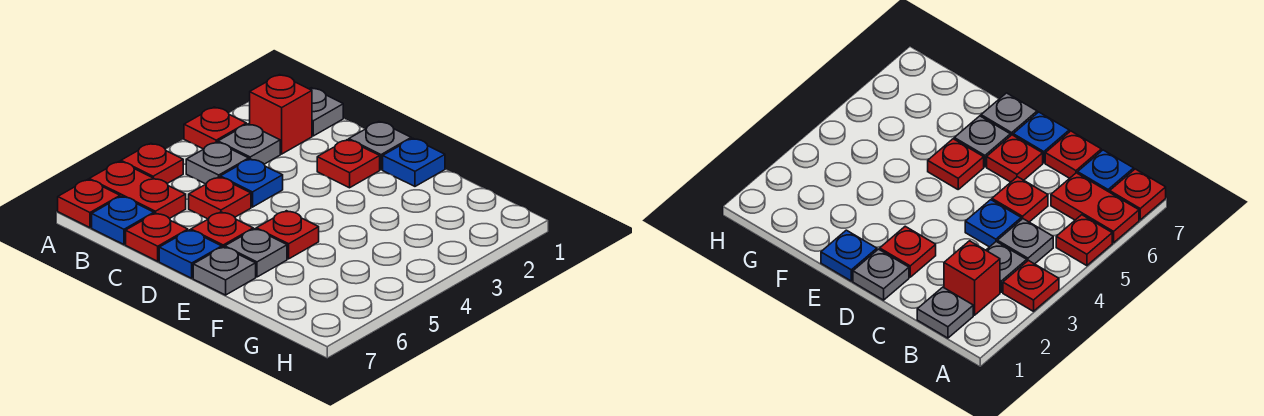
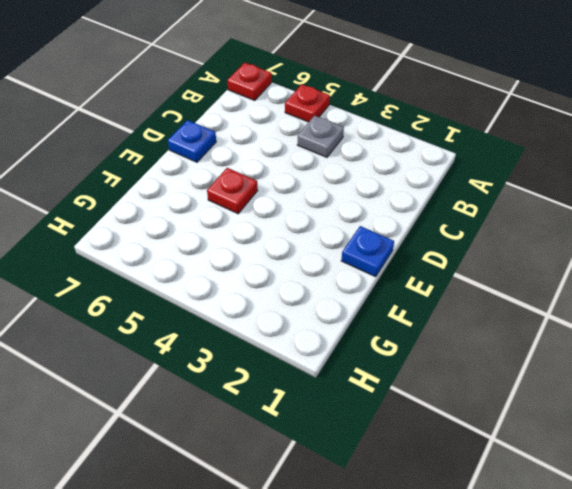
none -> red plate A3 level 1
none -> red plate A6:B6 level 1
none -> grey plate B1 level 1

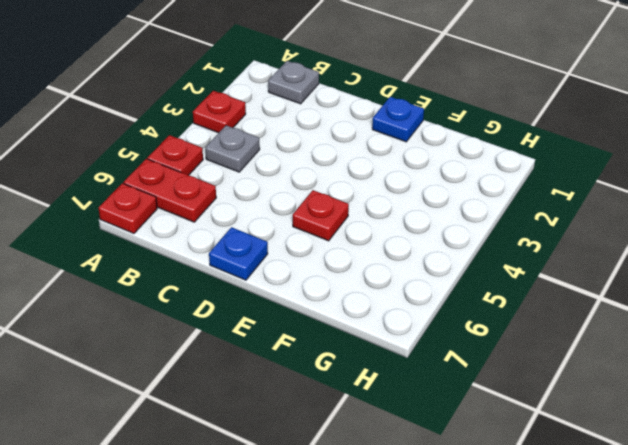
none -> red brick B2 level 1
none -> grey plate B3 level 1
none -> blue plate B7 level 1

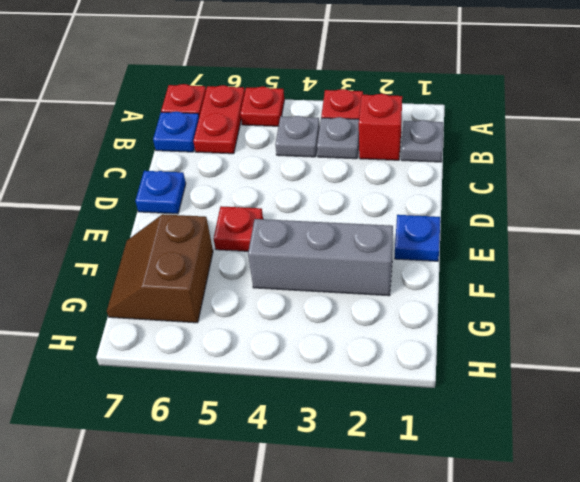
grey brick F2:F4 level 1 -> none
brown slope F6:G7 level 1 top 6 -> none
none -> blue plate C4 level 1
none -> red plate C5 level 1
none -> red plate C7 level 1

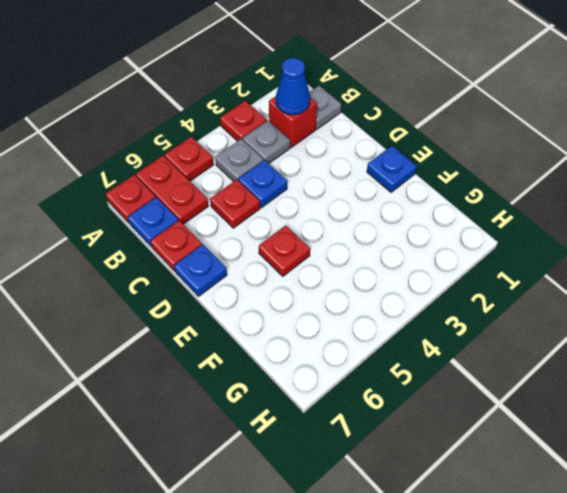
blue cone B2 level 2 -> none
none -> grey plate D1 level 1
none -> red plate D2 level 1
none -> red plate D6 level 1

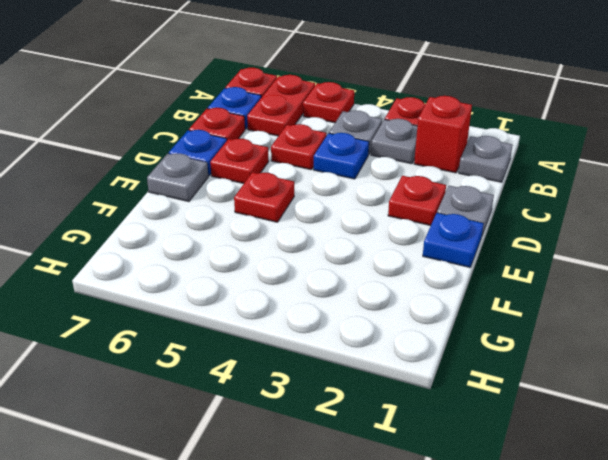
none -> grey plate E6 level 1

